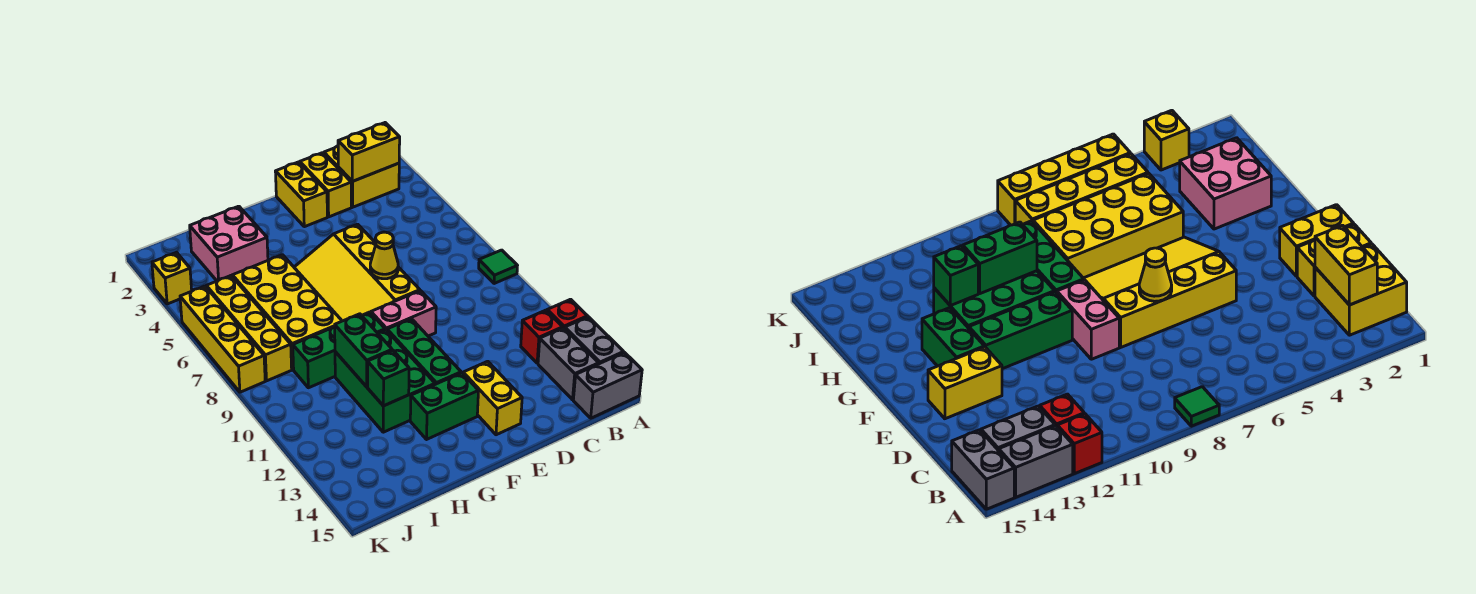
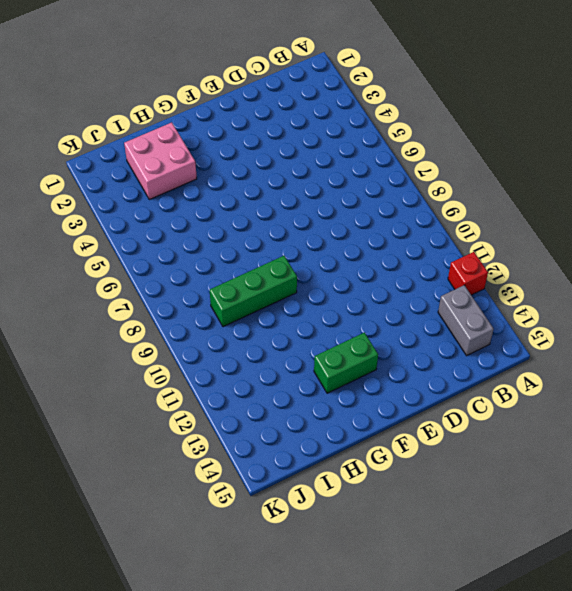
none -> green tile A8 level 1
none -> grey brick A13:A14 level 1
none -> grey brick A15:B15 level 1

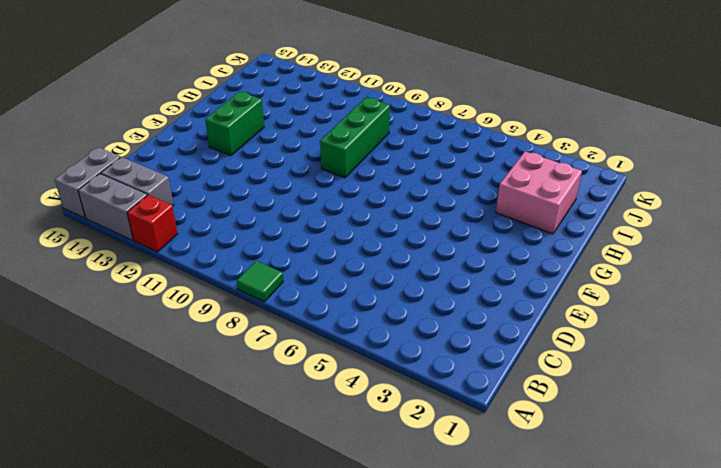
none -> yellow brick B1:C2 level 1
none -> red brick B12 level 1
none -> yellow brick D1:D2 level 1

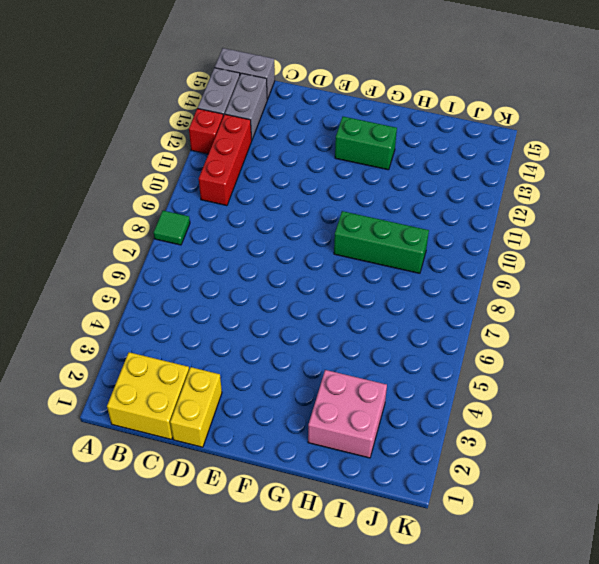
red brick B10:B12 level 1 -> red brick B12 level 1
none -> yellow brick E1:E2 level 1
none -> yellow slope E5:G8 level 1 top E
none -> pink brick E9:F9 level 1

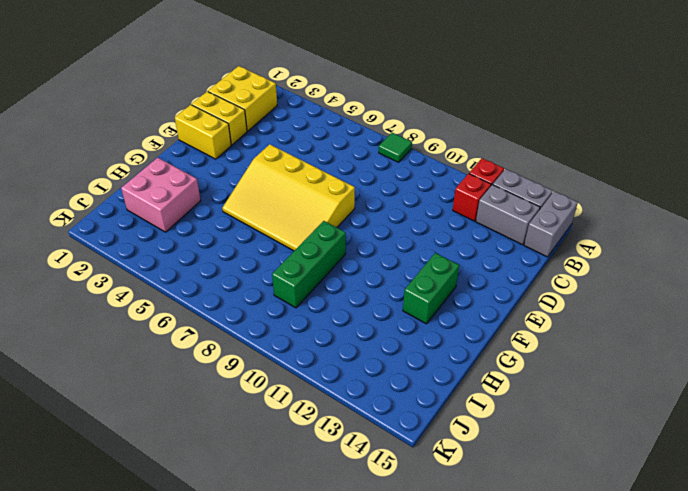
none -> pink brick E9:F9 level 1
none -> yellow brick E13:E14 level 1
none -> green brick F10:F12 level 1

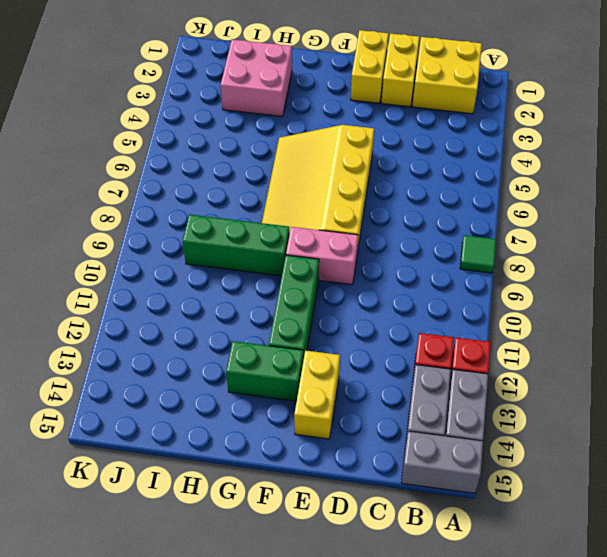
none -> green brick G10:H12 level 1
none -> yellow brick H5:I8 level 1
none -> yellow brick J5:J8 level 1

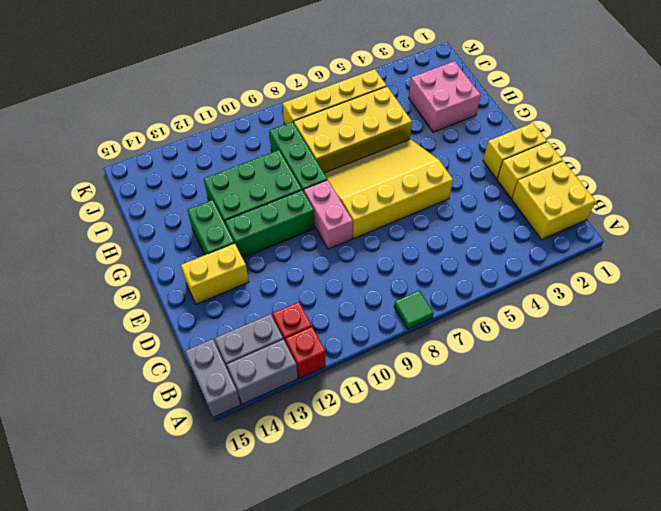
none -> yellow brick K3 level 1
none -> yellow brick K5:K8 level 1
none -> yellow brick B2:C2 level 2

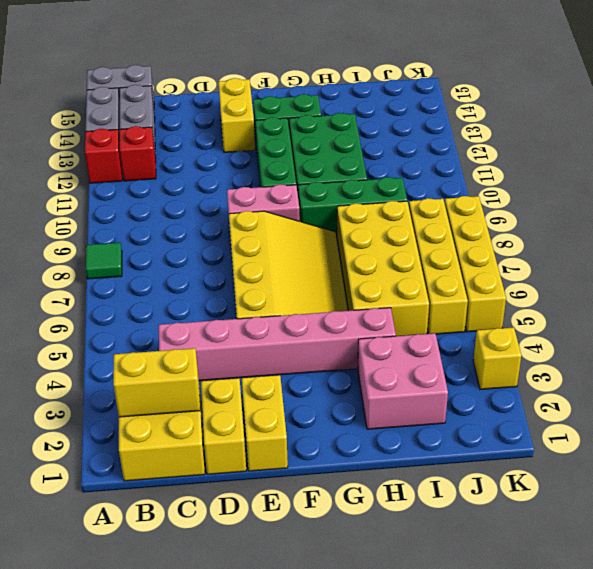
pink brick C4:H4 level 1 -> none
none -> yellow cone E7 level 2
none -> green brick H10:H11 level 2
none -> green brick H12 level 2

